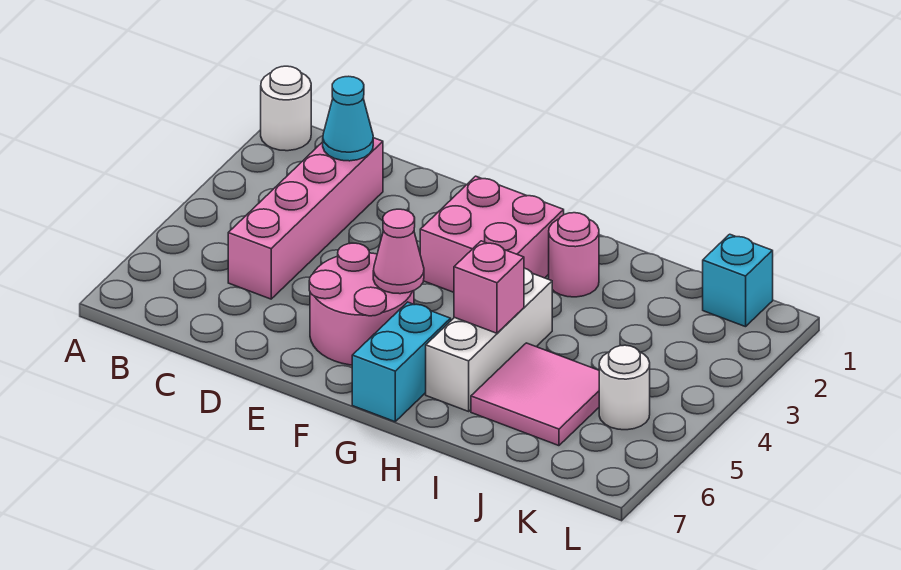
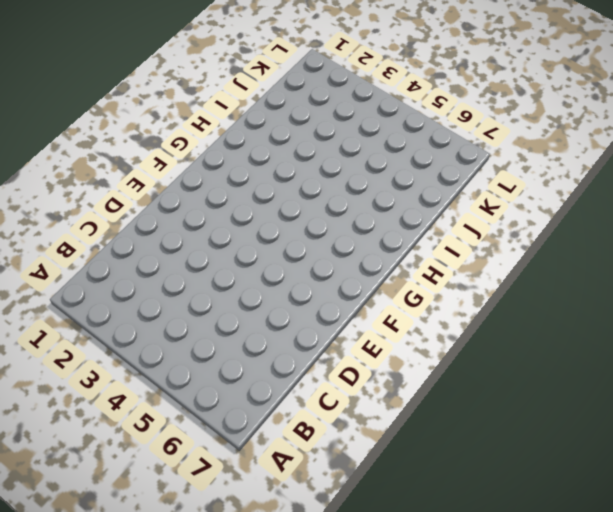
none -> white round brick A1 level 1
none -> pink brick C2:C5 level 1
none -> pink round brick E5:F6 level 1

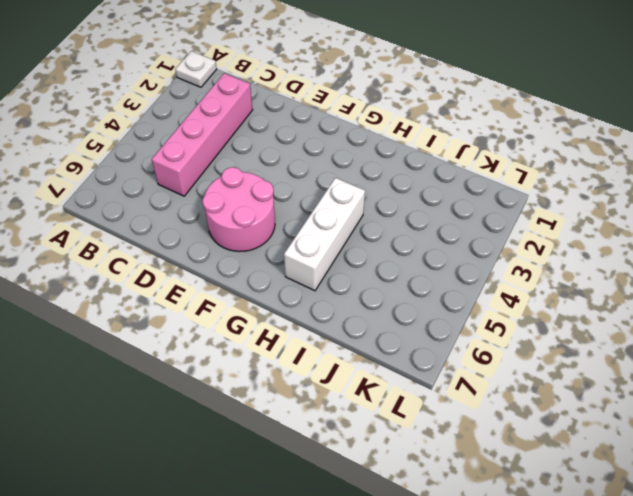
white plate A1 level 1 -> white round brick A1 level 1
none -> pink brick F2:G3 level 1
none -> cyan brick G6:G7 level 1
none -> pink round brick H2 level 1

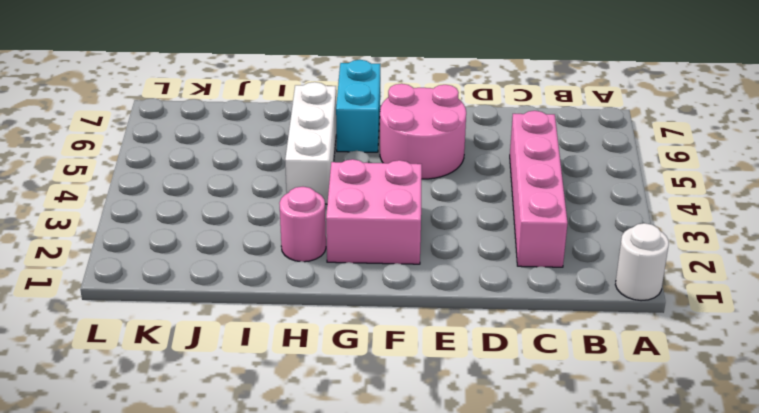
none -> pink tile I5:J6 level 1
none -> cyan brick K1 level 1
none -> white round brick K5 level 1

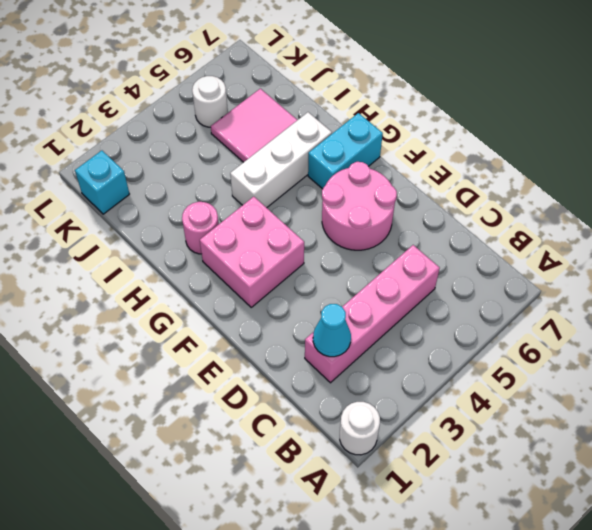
none -> pink cone F5 level 2
none -> pink brick H5 level 2

